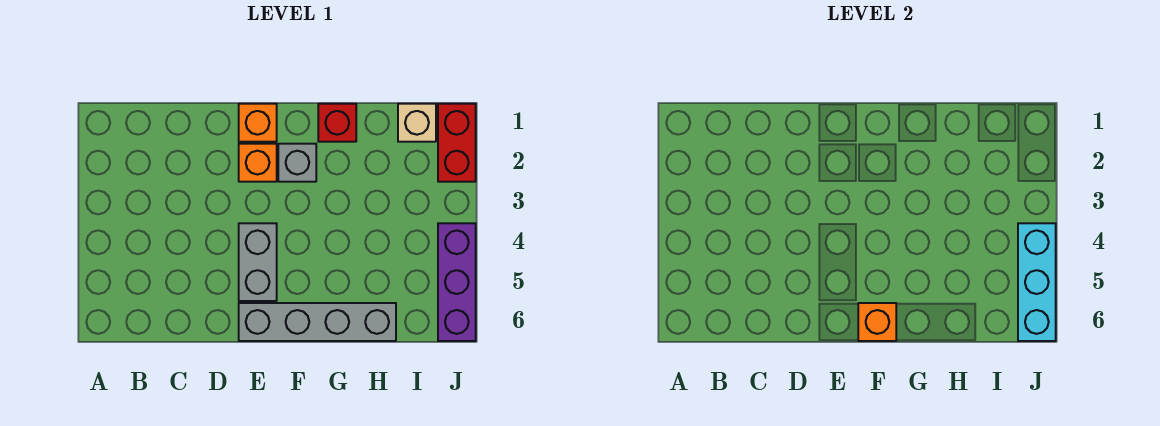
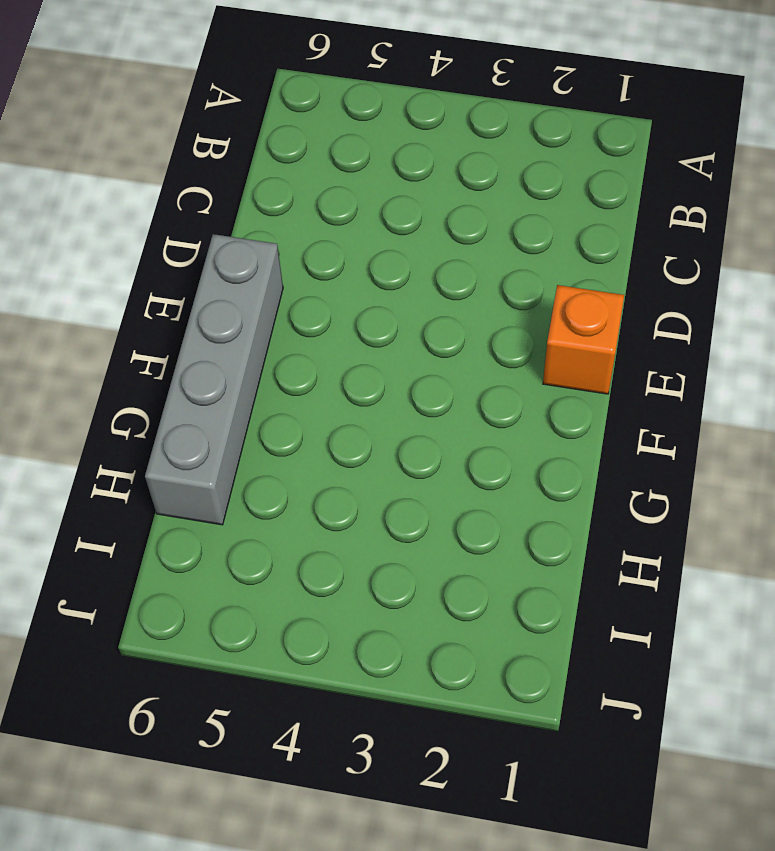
none -> orange brick E2 level 1
none -> grey brick E4:E5 level 1

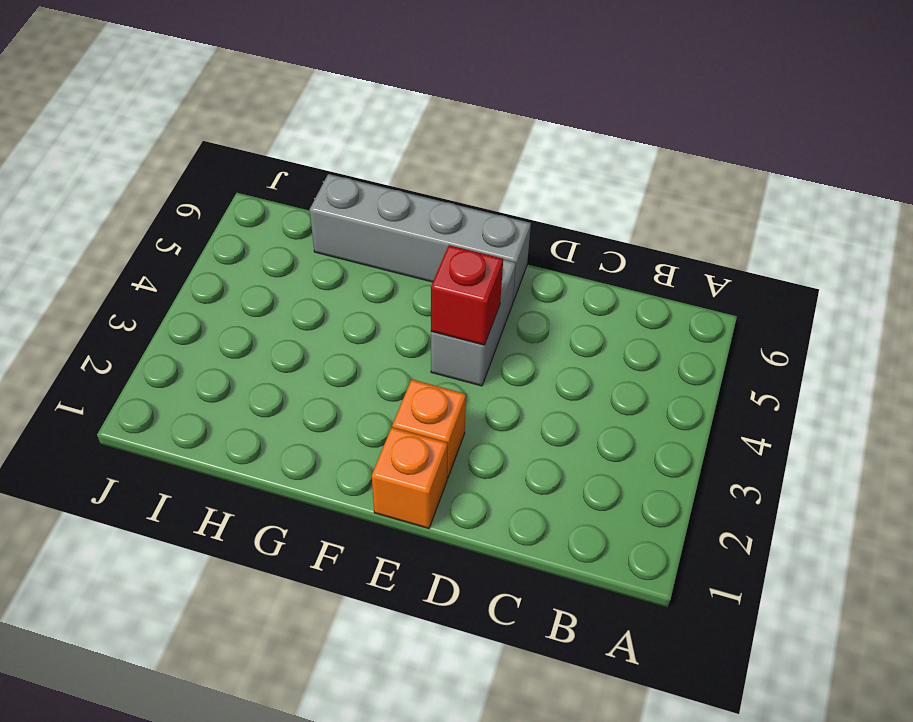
red brick E4 level 2 -> red brick G1 level 1
none -> grey brick F2 level 1
none -> tan brick I1 level 1

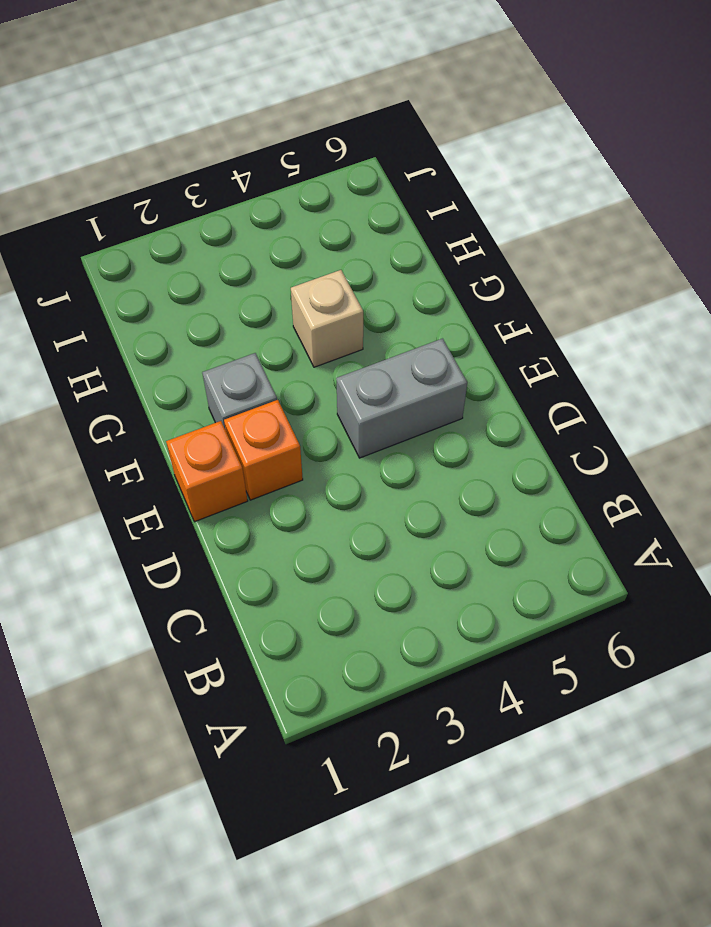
tan brick G4 level 1 -> tan brick I1 level 1
none -> grey brick E6:H6 level 1
none -> red brick G1 level 1

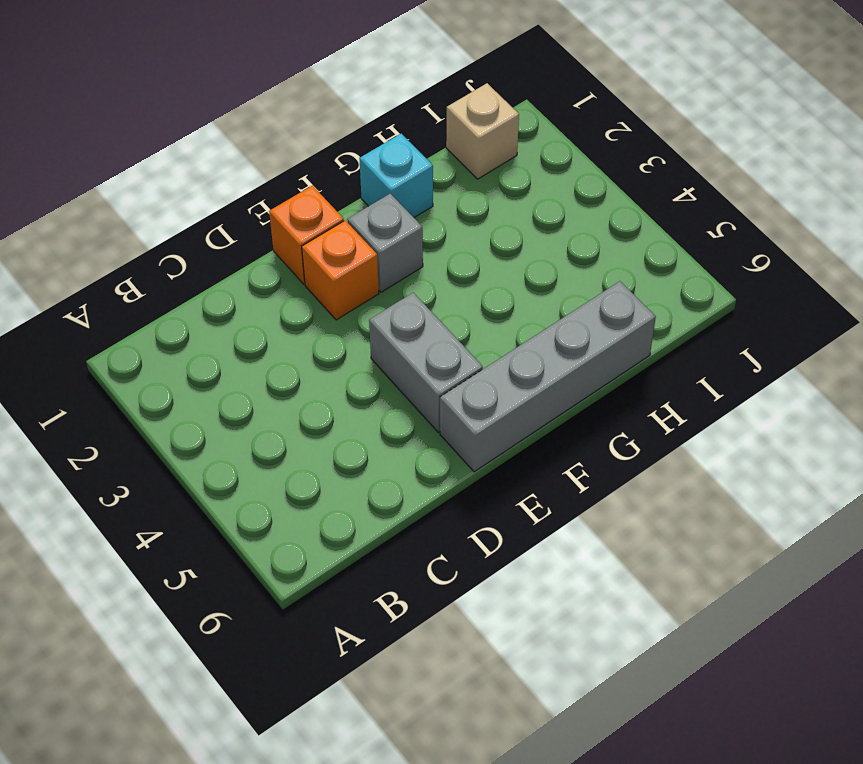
cyan brick G1 level 1 -> red brick G1 level 1
none -> red brick J1:J2 level 1
none -> purple brick J4:J6 level 1

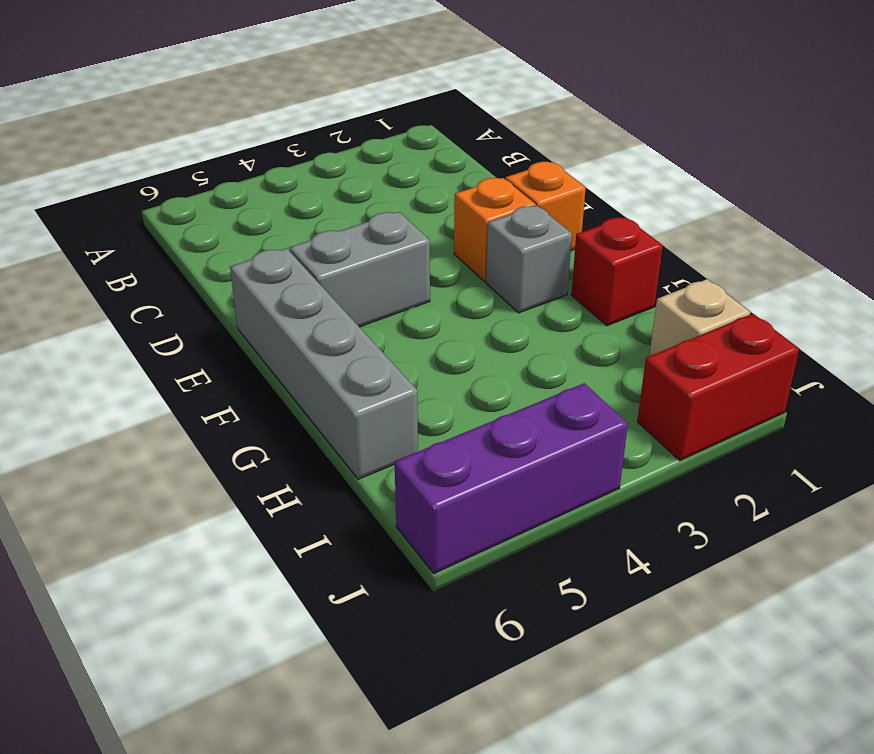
none -> orange brick F6 level 2
none -> cyan brick J4:J6 level 2

